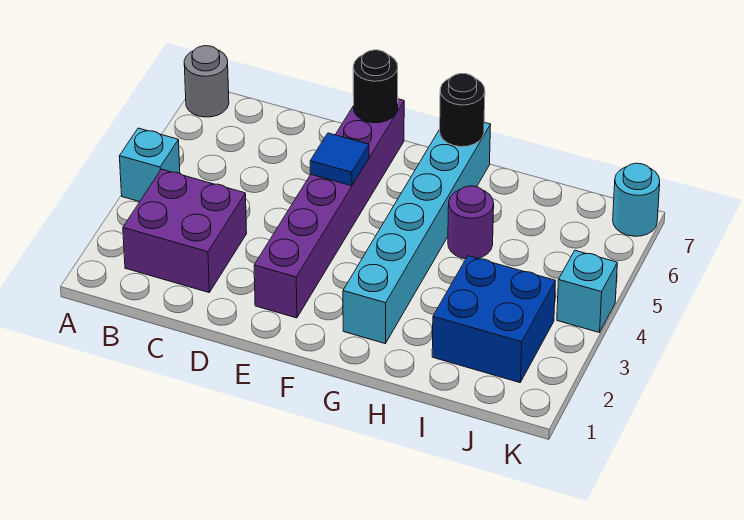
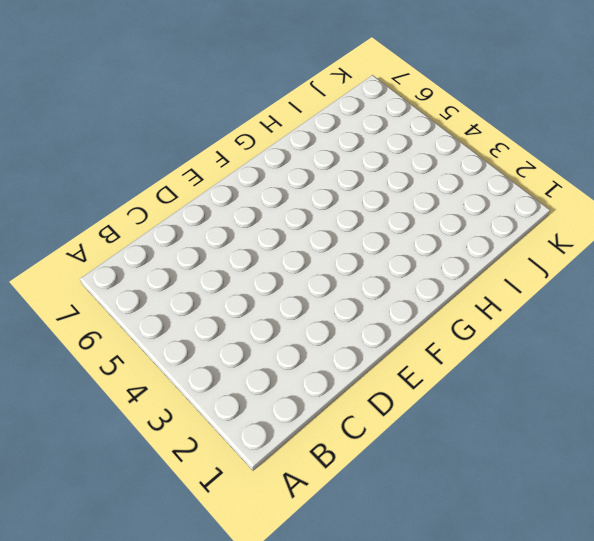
none -> cyan brick A4 level 1
none -> grey round brick A7 level 1
none -> purple brick B2:C3 level 1

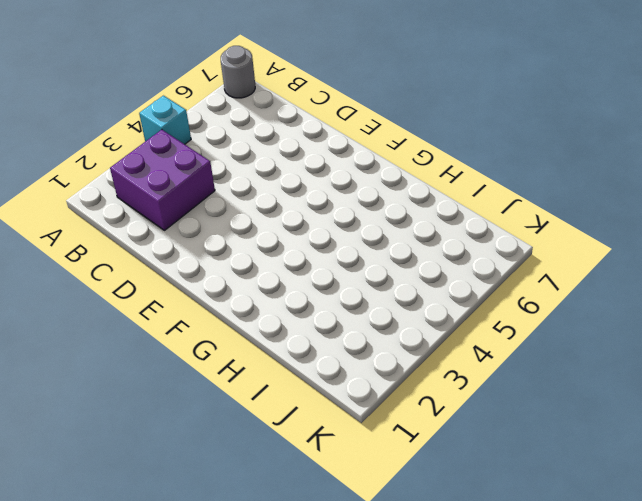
none -> purple brick E2:E7 level 1
none -> cyan brick G2:G7 level 1
none -> purple round brick H5 level 1

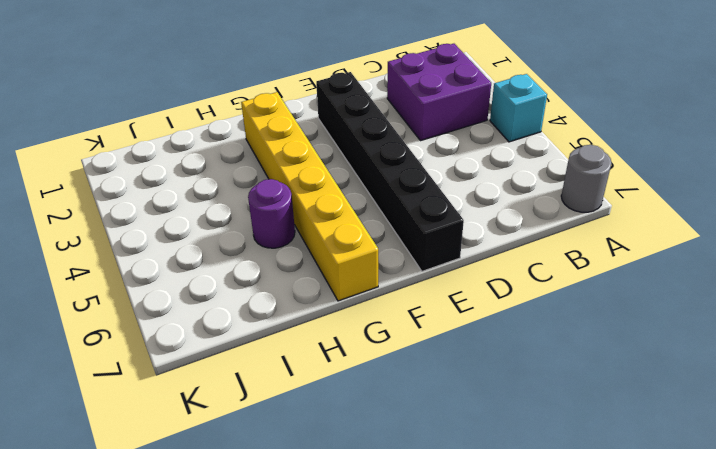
black brick E2:E7 level 1 -> purple brick E2:E7 level 1
yellow brick G2:G7 level 1 -> cyan brick G2:G7 level 1
none -> blue brick I2:J3 level 1
none -> cyan brick K4 level 1
none -> cyan round brick K7 level 1

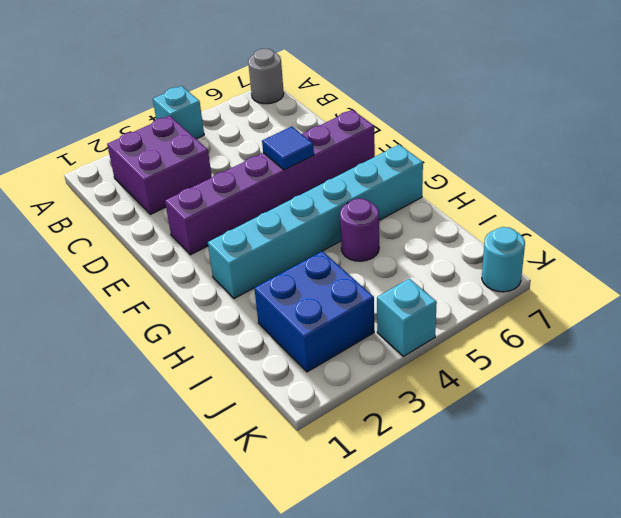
none -> black round brick E7 level 2
none -> black round brick G7 level 2

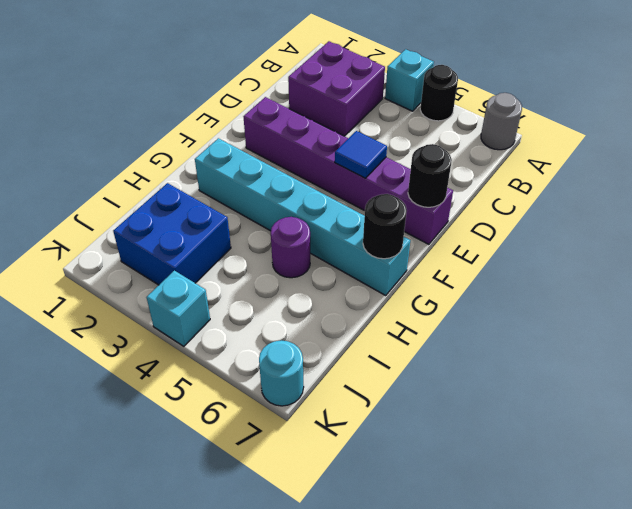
black round brick A5 level 1 -> none

